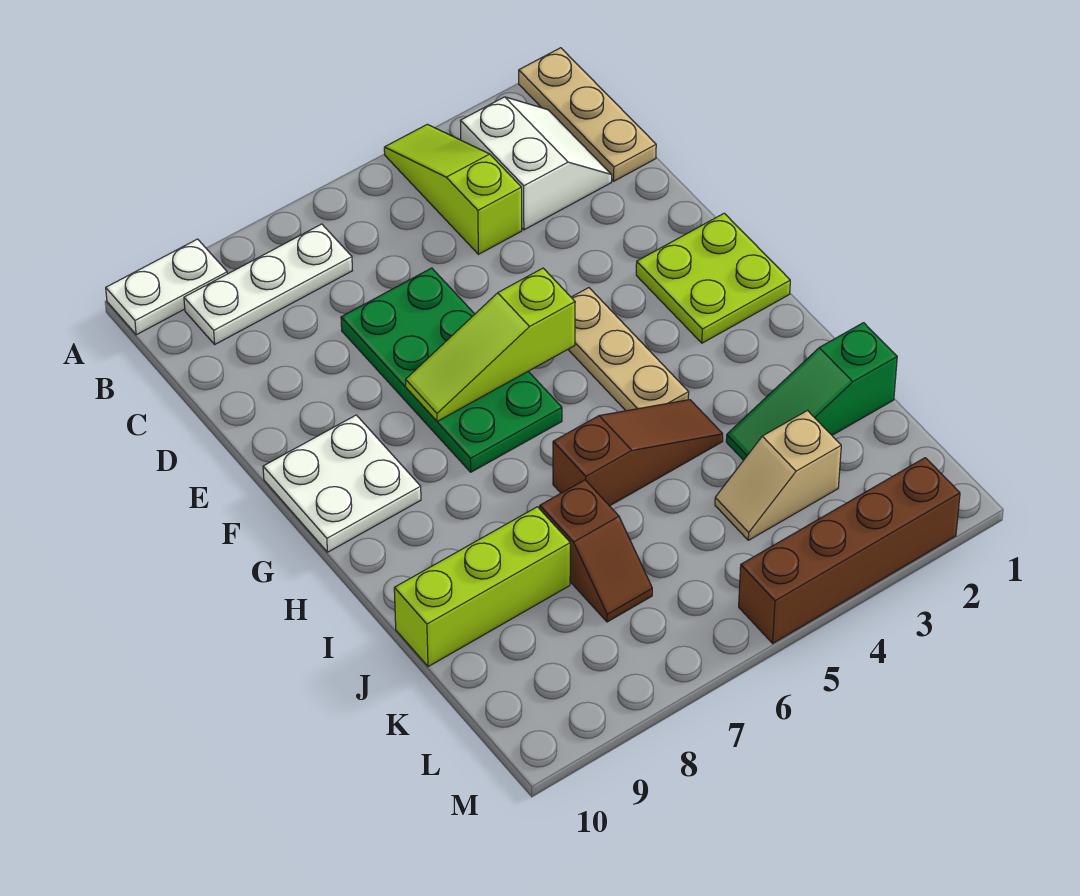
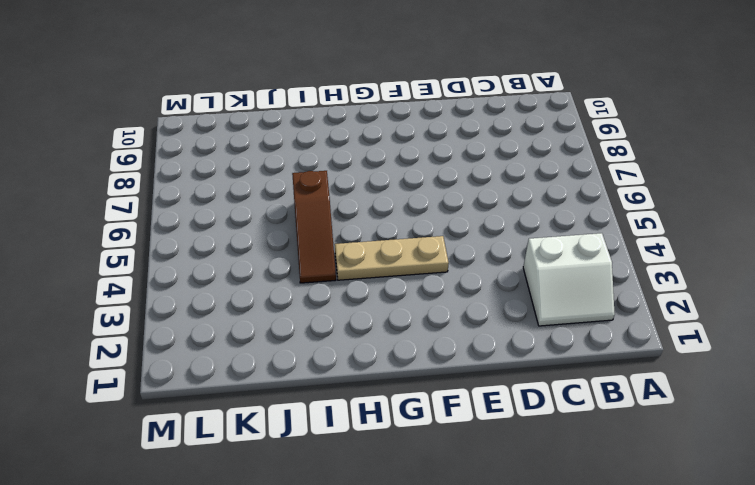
none -> tan plate A1:C1 level 1
none -> lime slope A4:C4 level 1 top C
none -> white plate A9:A10 level 1

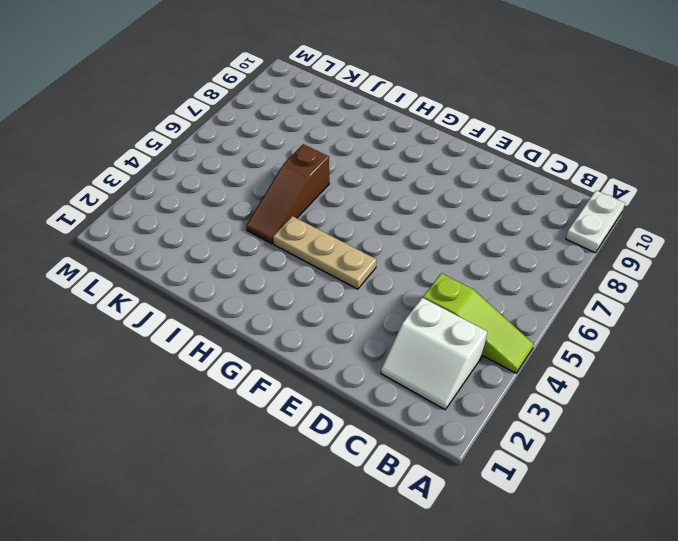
none -> tan plate A1:C1 level 1
none -> white plate B7:B9 level 1
none -> green plate D6:G7 level 1

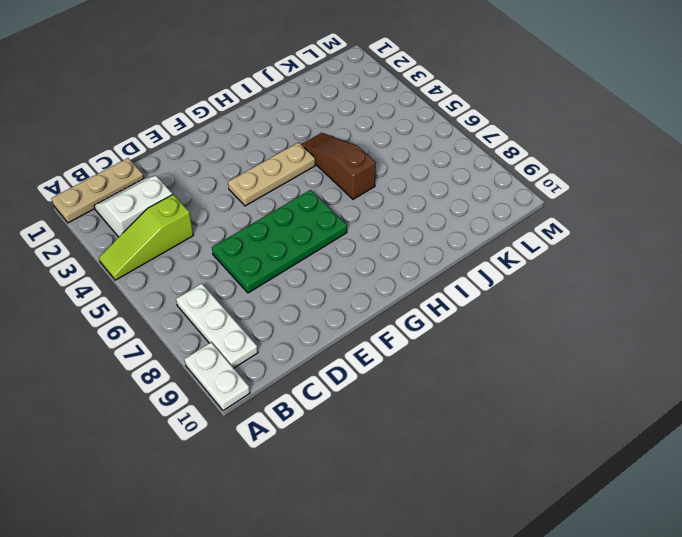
none -> lime plate F1:G2 level 1
none -> white plate F9:G10 level 1
none -> green slope J1:J3 level 1 top 1

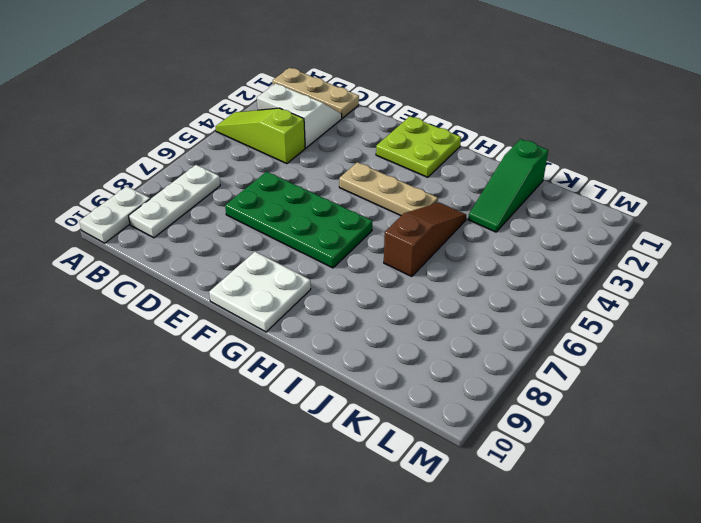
none -> brown slope J7:K7 level 1 top J
none -> lime brick J8:J10 level 1
none -> tan slope K3:K4 level 1 top 3

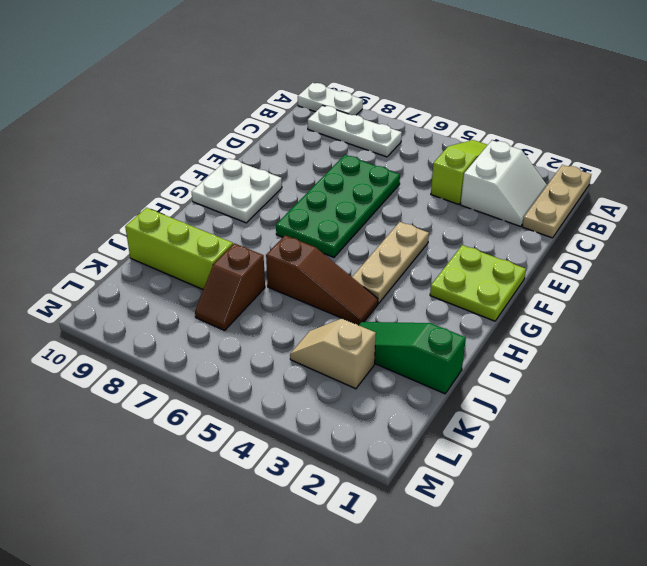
none -> brown brick M2:M5 level 1
none -> lime slope F5:F7 level 2 top 5

